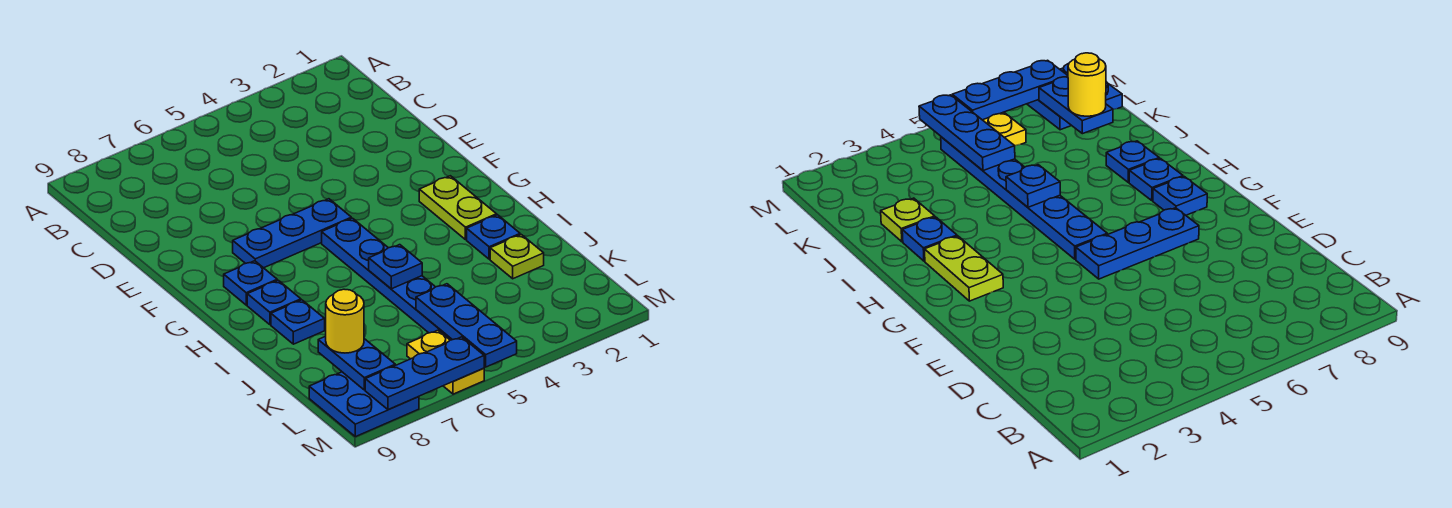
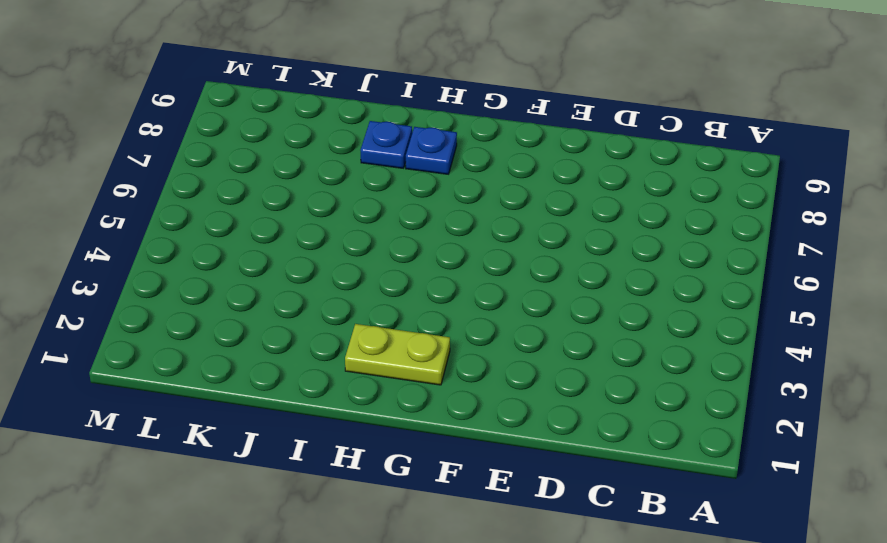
none -> blue plate F5:F7 level 1
none -> blue plate G5:L5 level 1
none -> blue plate G8 level 1

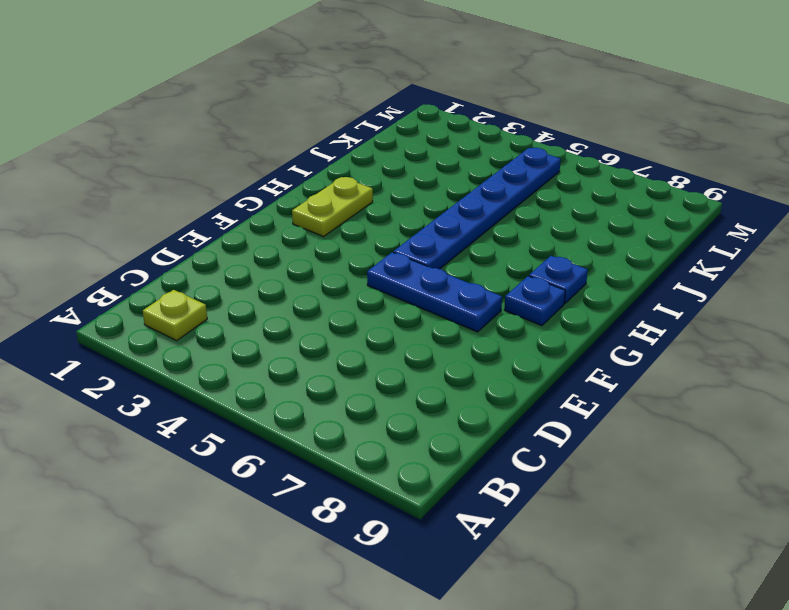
lime plate B2 level 1 -> lime plate J2 level 1
none -> blue plate I2 level 1
none -> blue plate I8 level 1
none -> yellow plate L6:M6 level 1

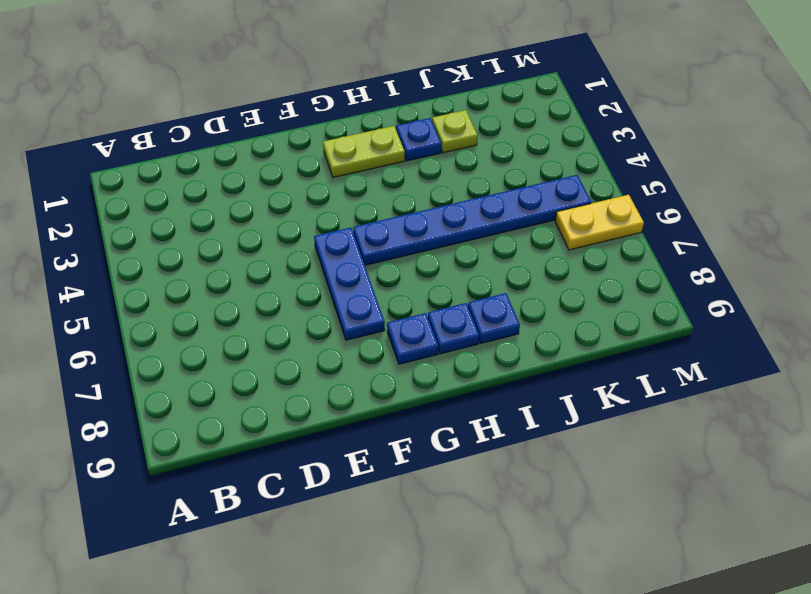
none -> blue plate L8:M9 level 1
none -> blue plate I5 level 2
none -> blue plate K5:M5 level 2

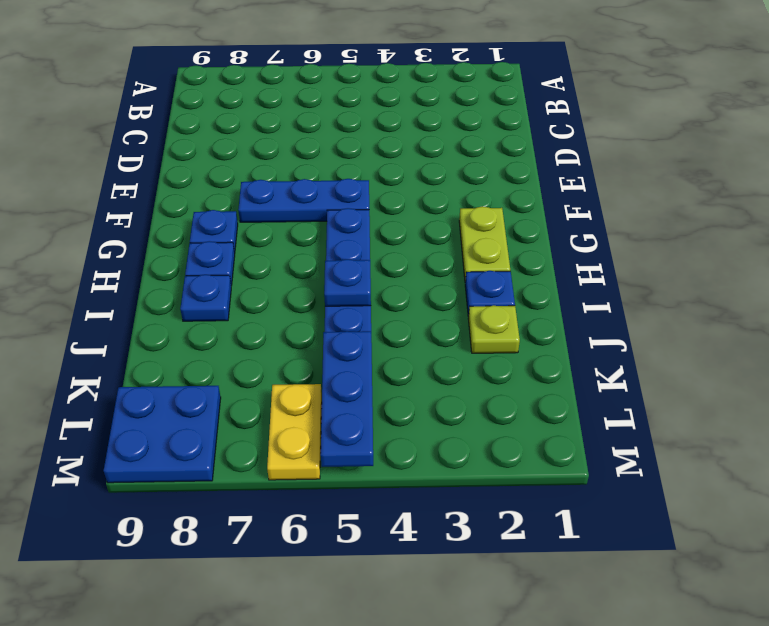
none -> blue plate K8:L8 level 2
none -> blue plate M6:M8 level 2
none -> yellow round brick K8 level 3

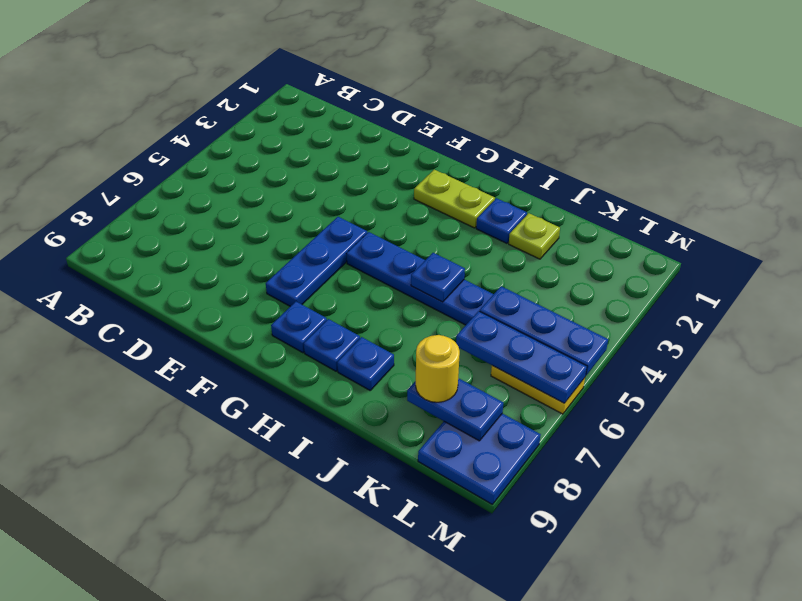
blue plate K6:M6 level 2 -> blue plate M6:M8 level 2

